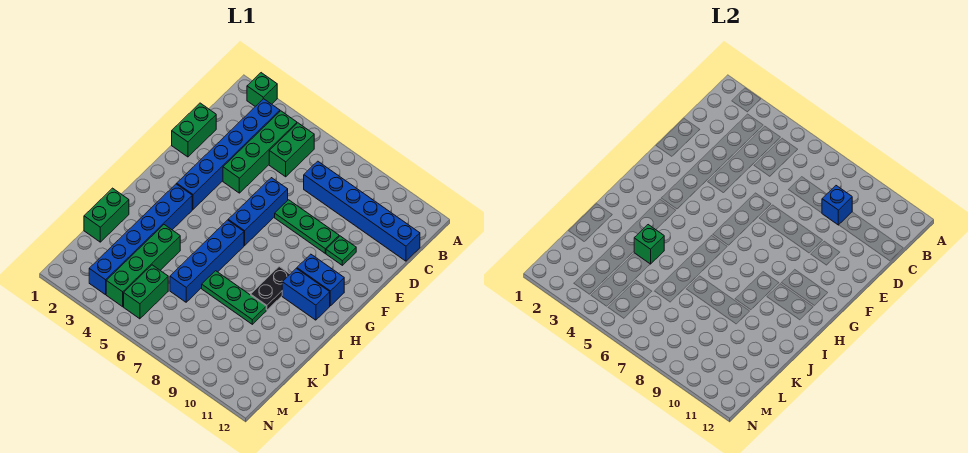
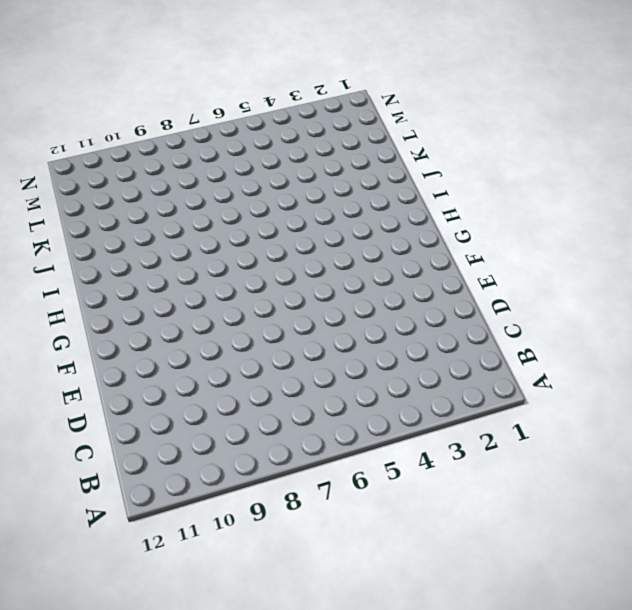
none -> green brick A2 level 1
none -> blue brick B3:G3 level 1
none -> green brick B4:E4 level 1

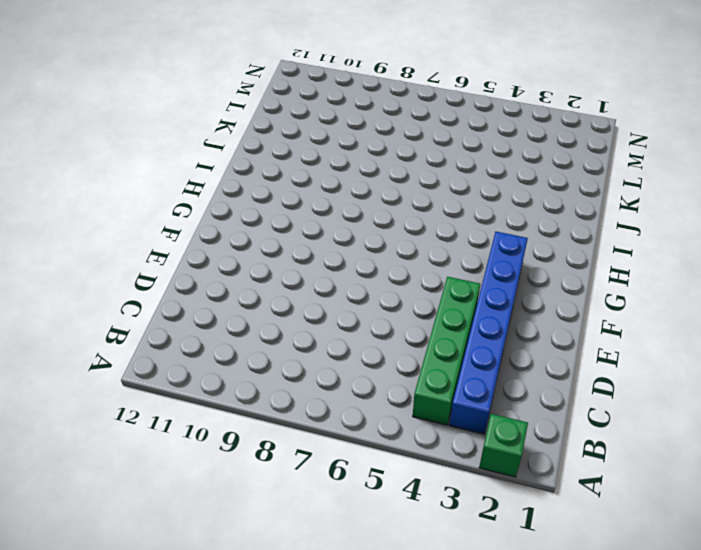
none -> green brick B5:C5 level 1
none -> blue brick C7:C12 level 1
none -> green brick D1:E1 level 1

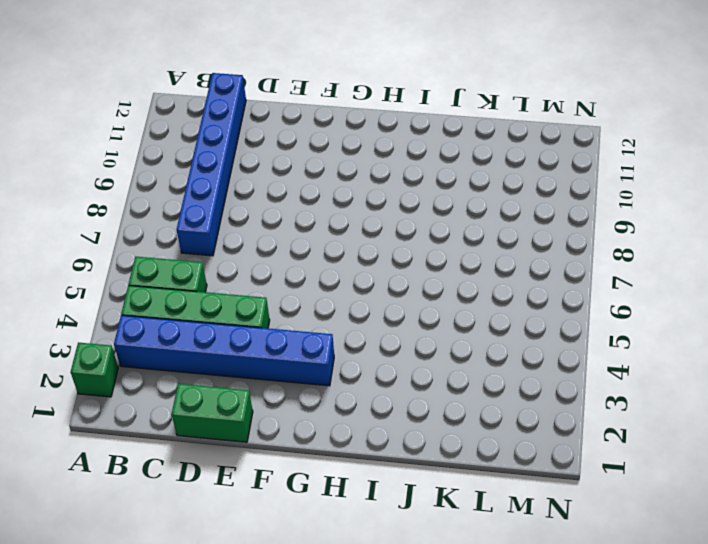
none -> blue brick E6:G6 level 1
none -> green plate E7:E9 level 1
none -> green plate E10 level 1

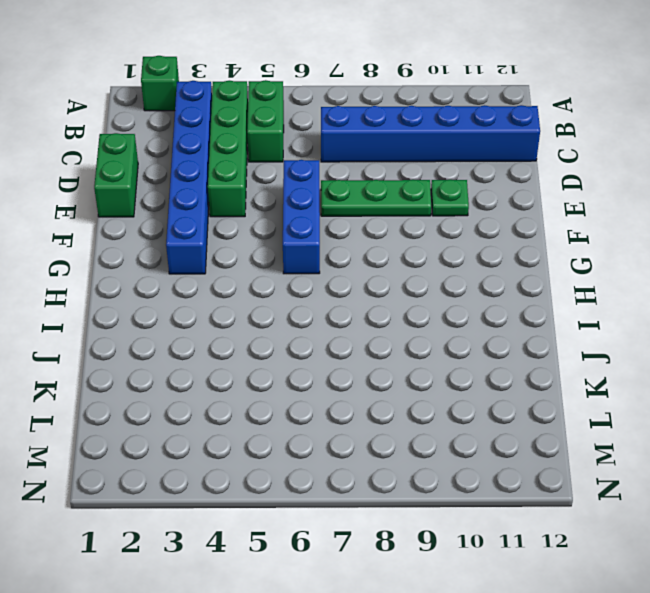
none -> blue brick G10:G11 level 1
none -> blue brick H3:M3 level 1
none -> blue brick H6:K6 level 1

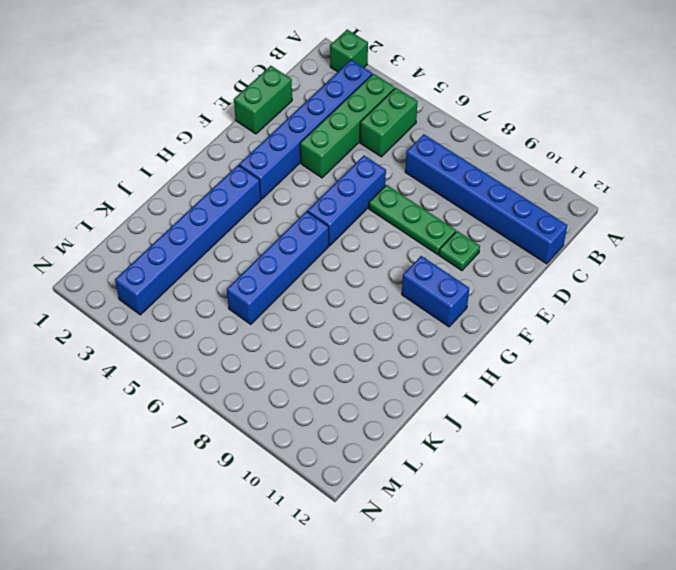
none -> black plate H9:I9 level 1
none -> blue brick H10:H11 level 1
none -> green brick J1:K1 level 1

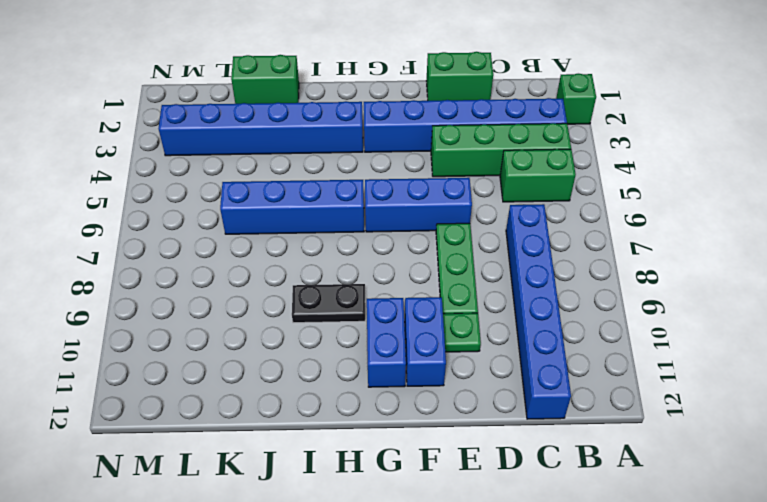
blue brick F10:F11 level 1 -> blue brick H10:H11 level 1
none -> green brick J4:M4 level 1
none -> green plate J7:J9 level 1
none -> green brick L5:M5 level 1

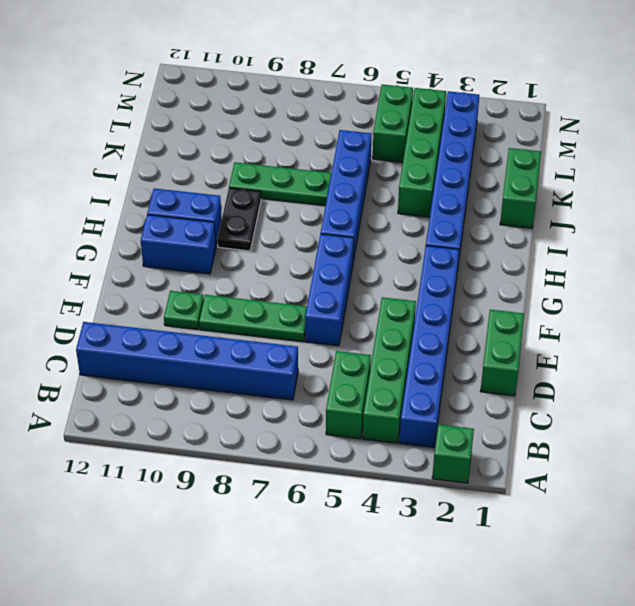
none -> blue brick C9 level 2
none -> green brick J4 level 2

